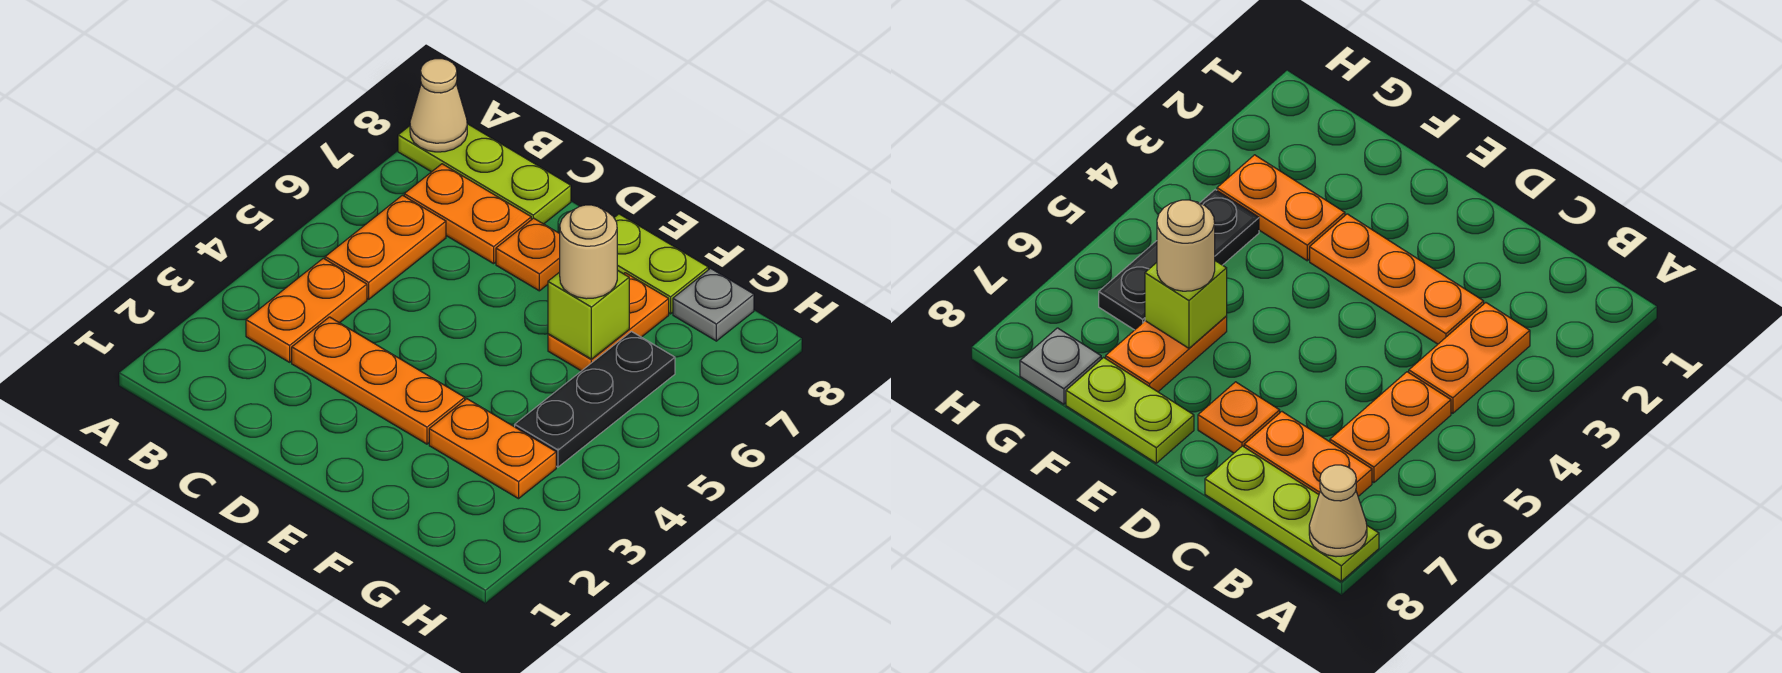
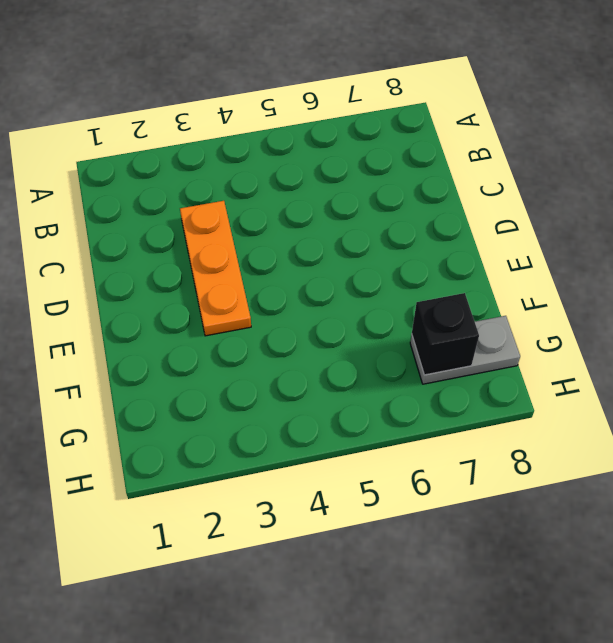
grey plate G7:G8 level 1 -> grey plate G8 level 1
black brick G7 level 2 -> none
none -> lime plate A8:C8 level 1
none -> orange plate B3:B4 level 1
none -> orange plate B5:B6 level 1

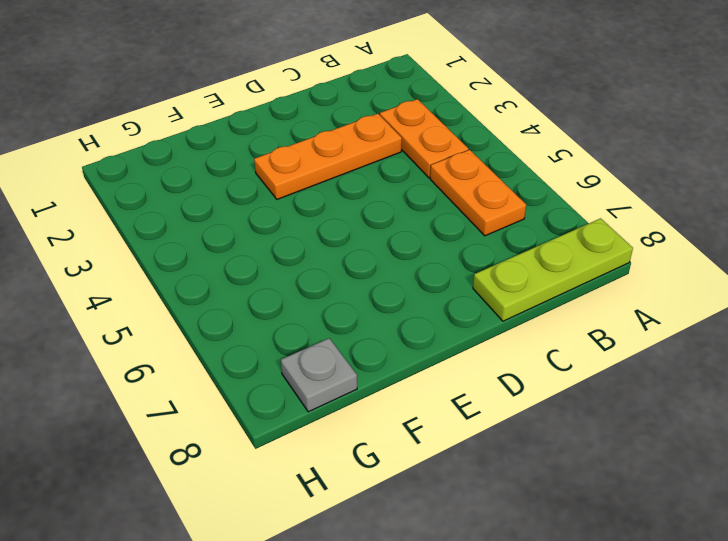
none -> orange plate B7:C7 level 1
none -> orange plate D7 level 1
none -> lime plate E8:F8 level 1

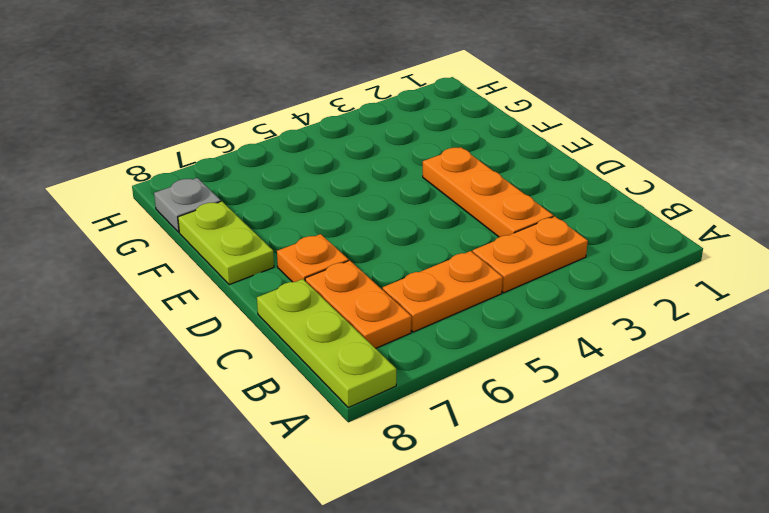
none -> orange plate F3:G3 level 1
none -> orange plate F6:F7 level 1
none -> black plate G4:G6 level 1

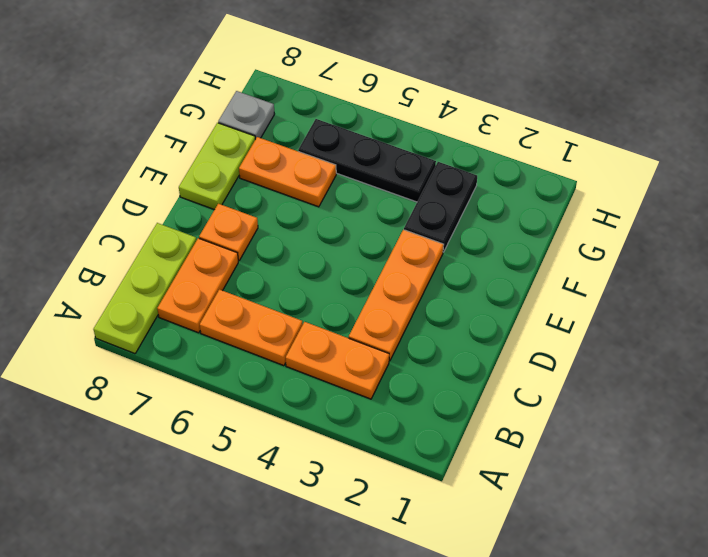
black plate F3:G3 level 1 -> orange plate F3:G3 level 1
none -> tan cone A8 level 2
none -> lime brick F6 level 2
none -> tan round brick F6 level 3

